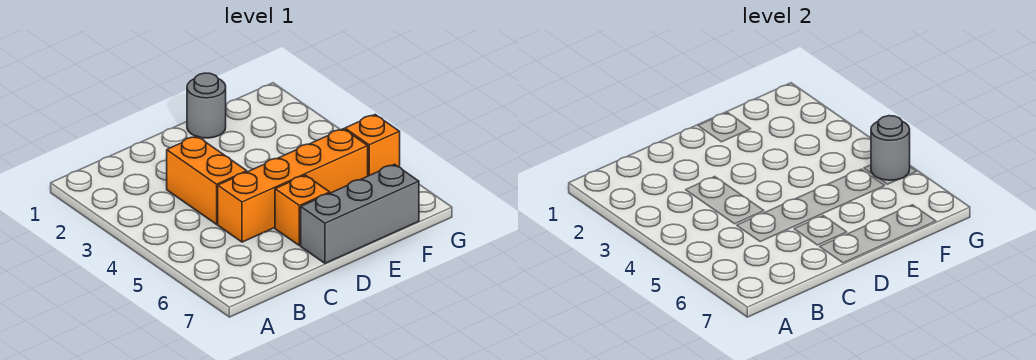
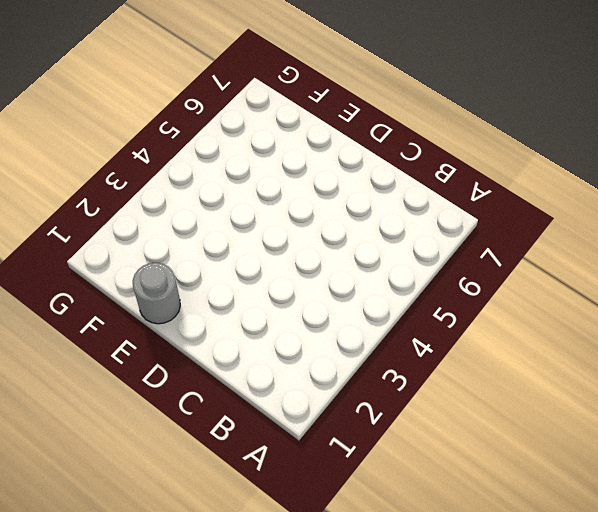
none -> orange brick C3:C4 level 1
none -> orange brick C5:F5 level 1

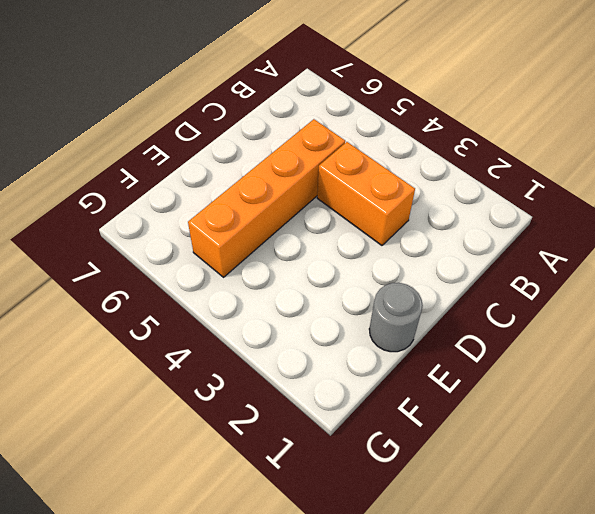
none -> orange brick D6 level 1
none -> grey brick D7:F7 level 1

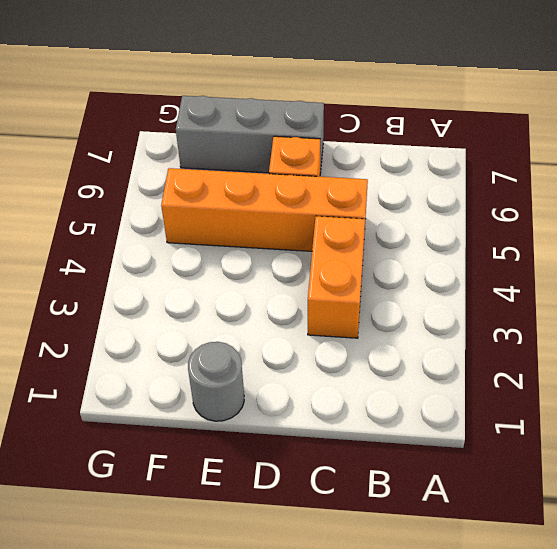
none -> orange brick G5 level 1
none -> grey round brick G5 level 2

